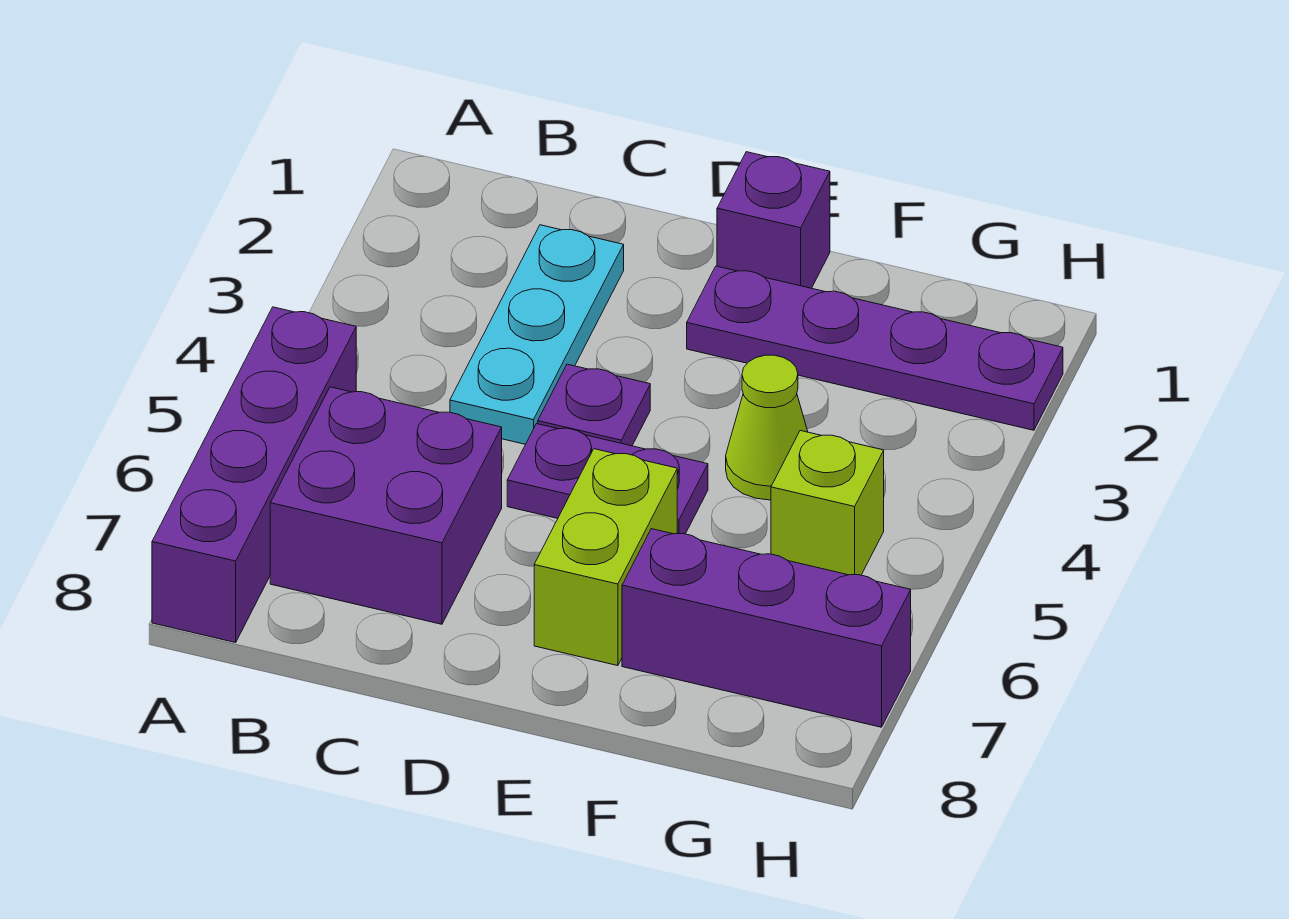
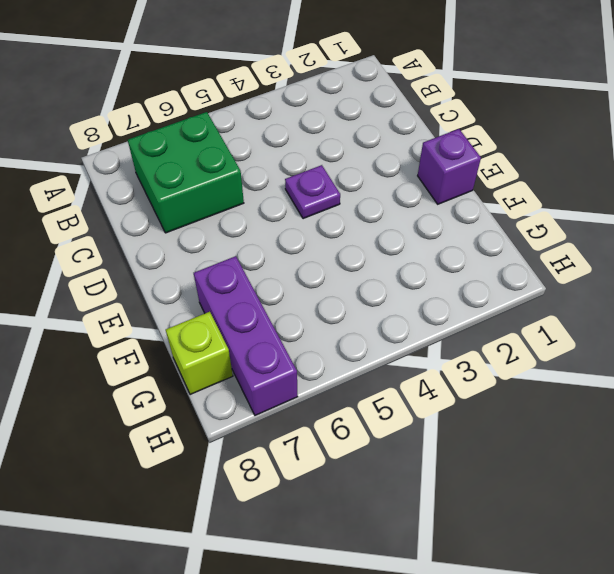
green brick B6:C7 level 1 -> purple brick B6:C7 level 1
lime brick G8 level 1 -> lime brick G5 level 1
none -> purple brick A5:A8 level 1
none -> cyan plate C2:C4 level 1

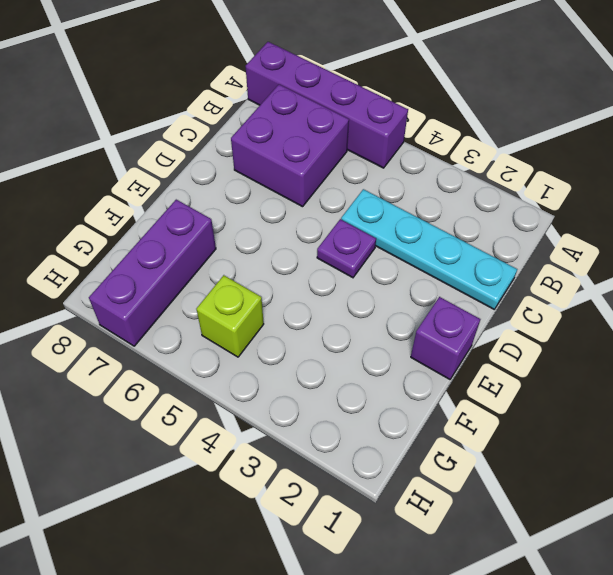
cyan plate C1:C4 level 1 -> cyan plate C2:C4 level 1
none -> purple plate D5:E5 level 1
none -> purple plate E2:H2 level 1

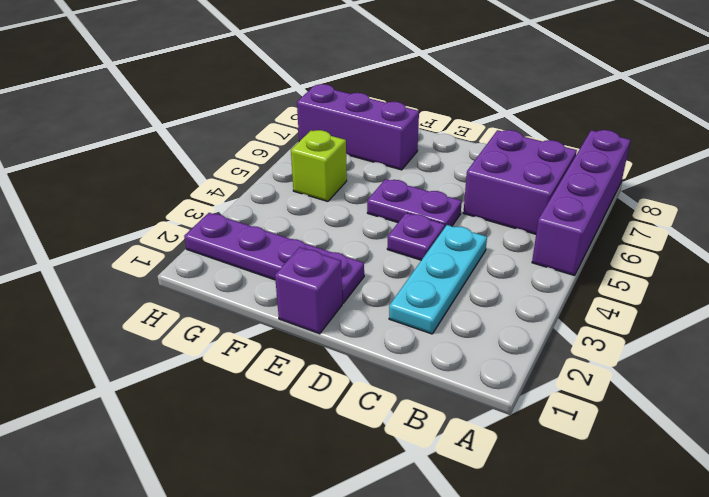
none -> lime brick E6:E7 level 1
none -> lime cone F4 level 1

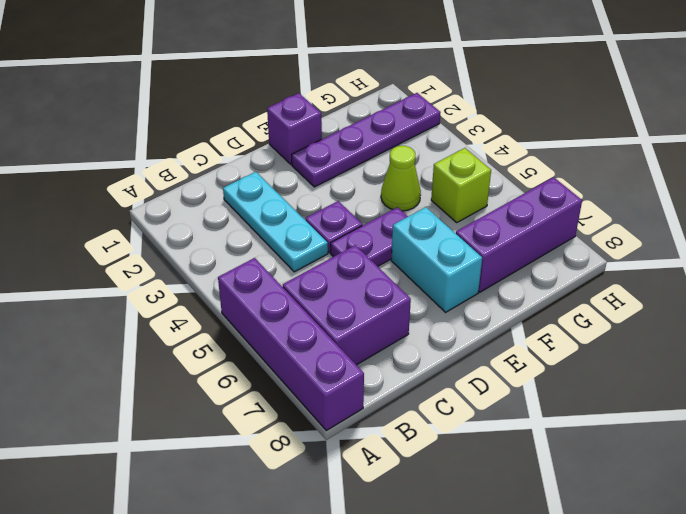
cyan brick E6:E7 level 1 -> lime brick E6:E7 level 1

